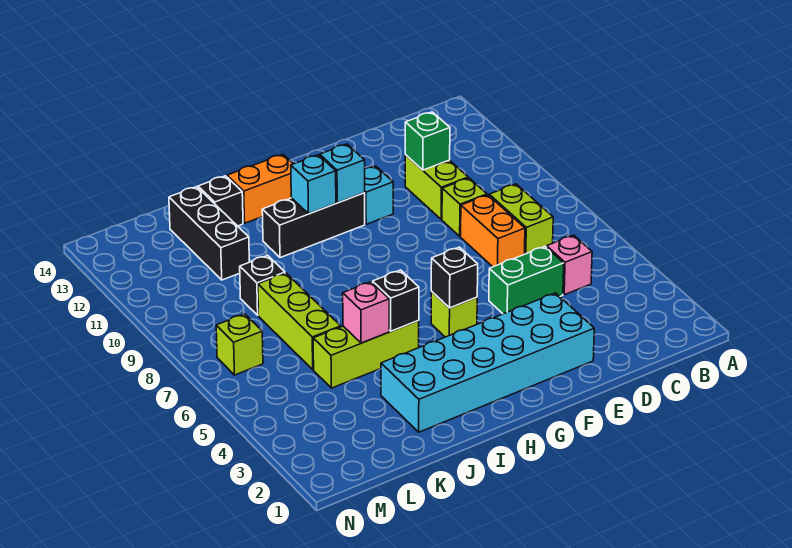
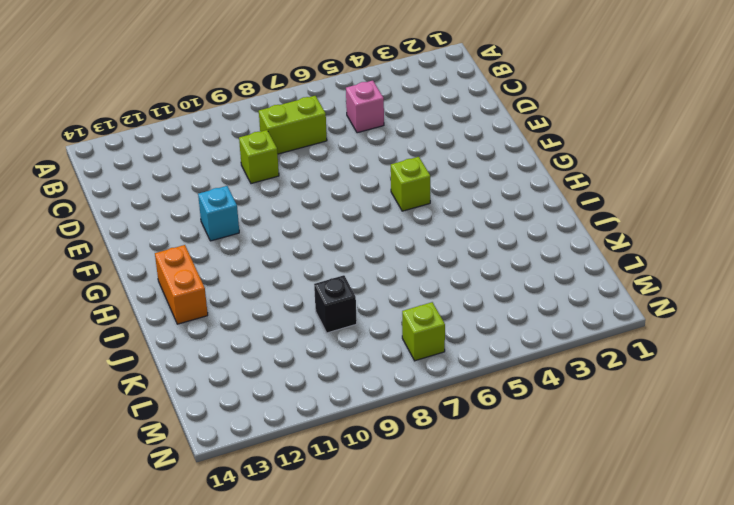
none -> green brick D5:E5 level 1
none -> orange brick D7:D8 level 1
none -> lime brick D10:D11 level 1

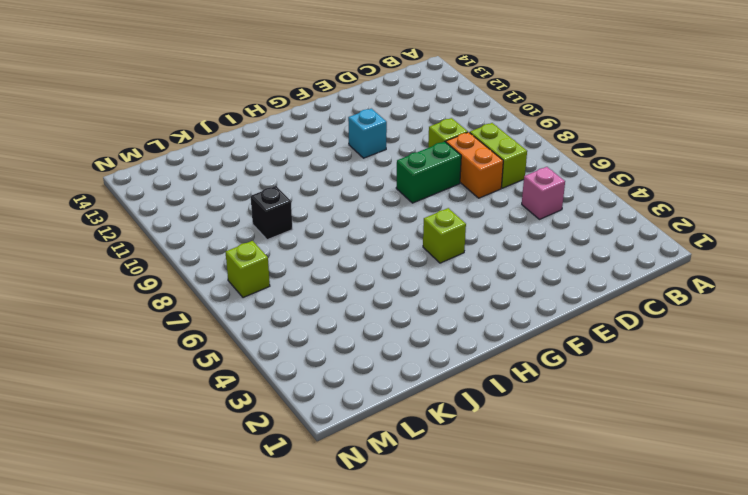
green brick E8:F8 level 1 -> green brick D5:E5 level 1
none -> lime brick D10:D11 level 1
none -> cyan brick E2:J3 level 1
none -> black brick G11:I11 level 1

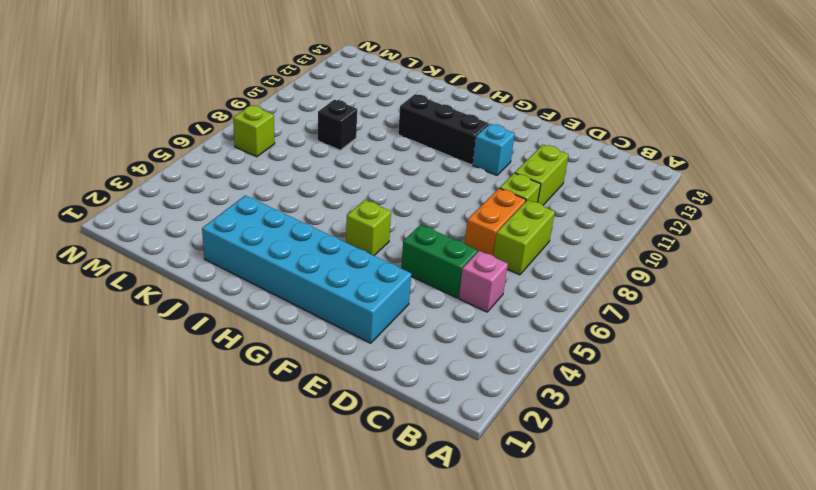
none -> orange brick H13:I13 level 1
none -> lime brick I5:K5 level 1
none -> black brick J13 level 1

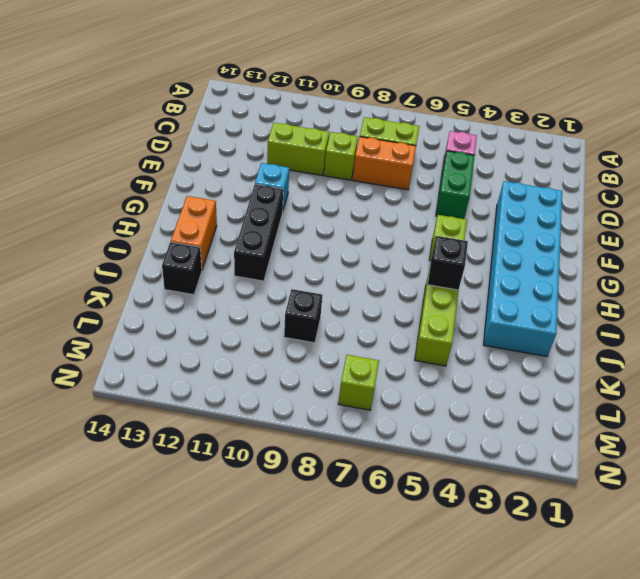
none -> lime brick K6:K8 level 1
none -> black brick K11:K13 level 1
none -> green brick D11 level 2

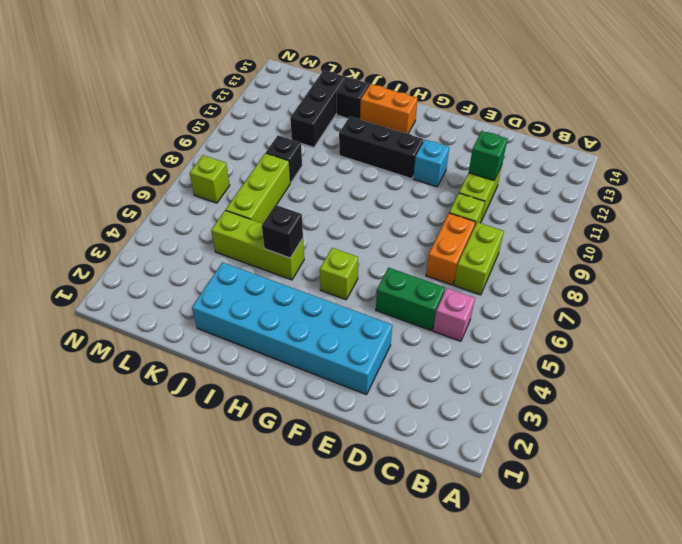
none -> black brick G5 level 2
none -> cyan brick G11 level 2
none -> cyan brick H11 level 2

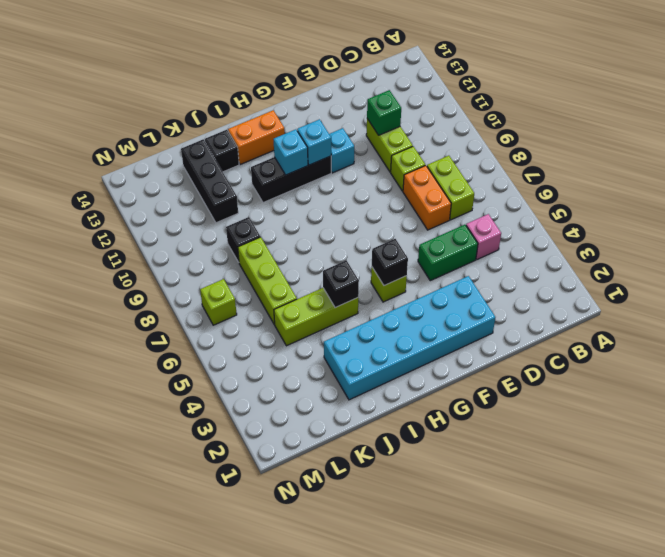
none -> pink brick J5 level 2

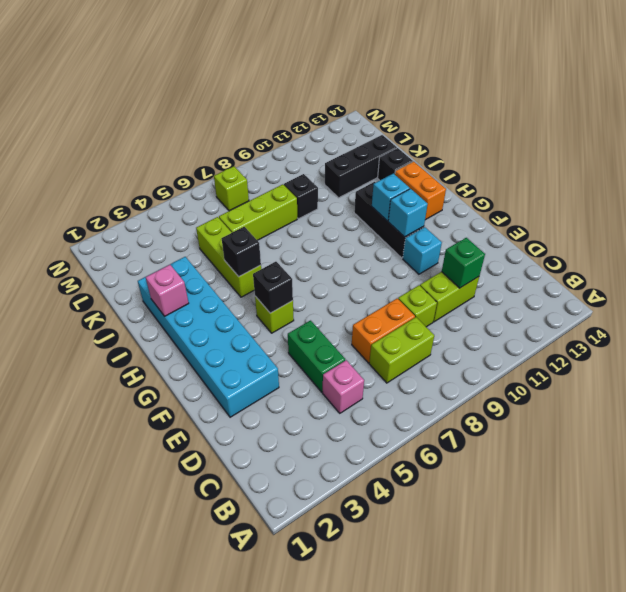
pink brick I2 level 2 -> pink brick J5 level 2

